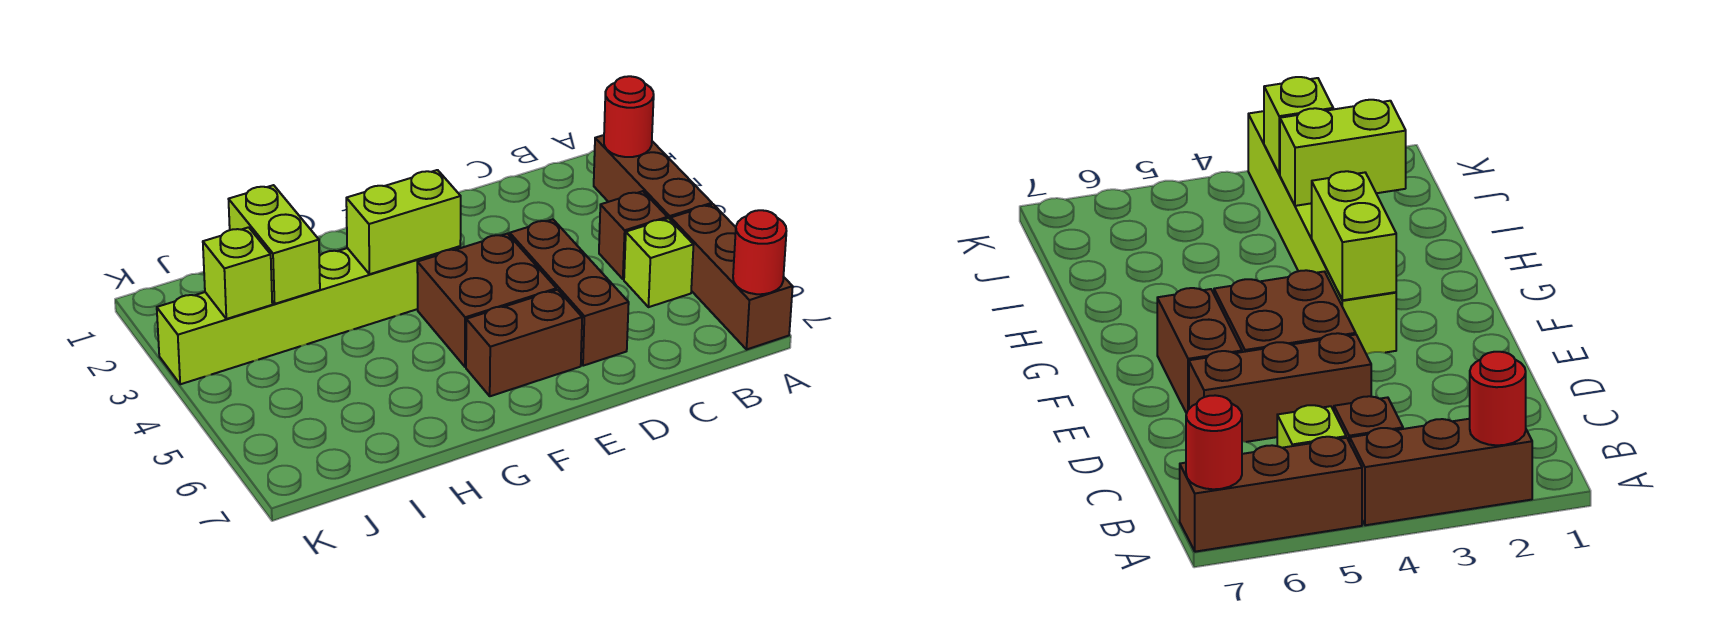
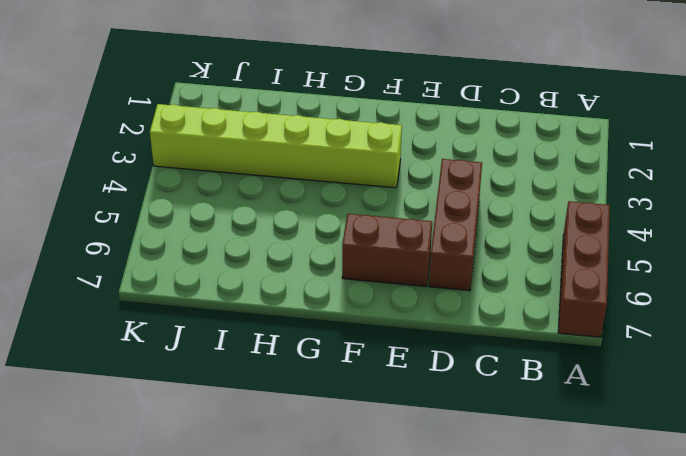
none -> brown brick A2:A4 level 1
none -> brown brick B4 level 1
none -> lime brick B5 level 1

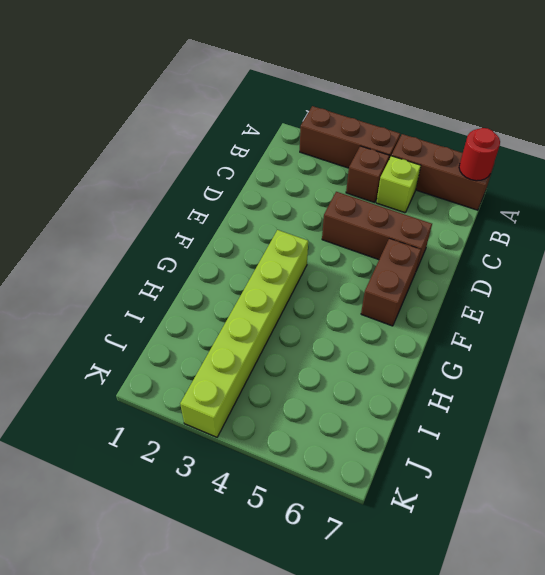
none -> brown brick E4:F5 level 1
none -> red round brick A2 level 2
none -> lime brick F3:G3 level 2

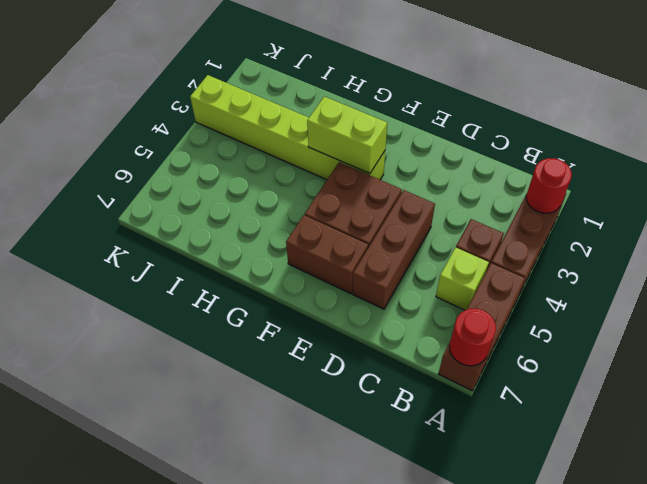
none -> lime brick I2:I3 level 2
none -> lime brick J3 level 2

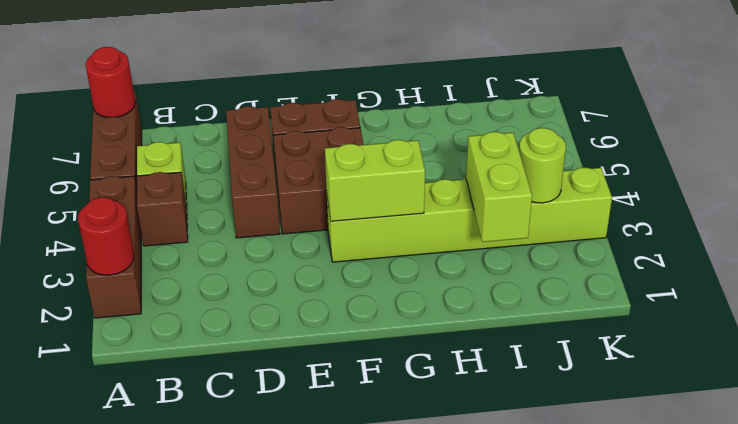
lime round brick J3 level 2 -> lime brick J3 level 2

